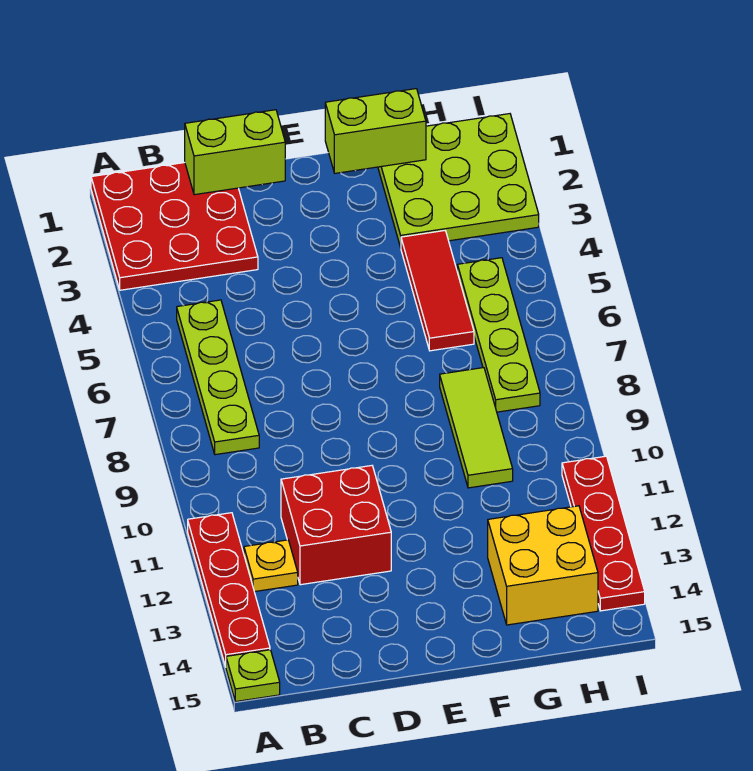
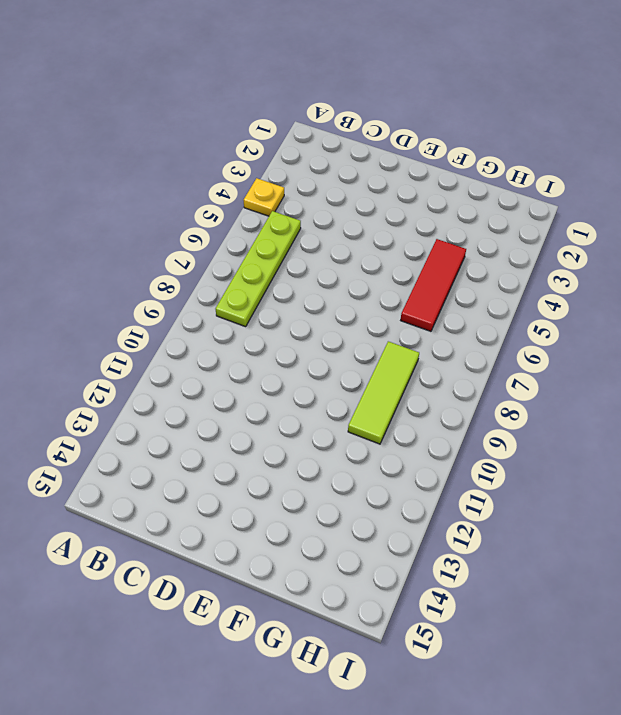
yellow plate A4 level 1 -> yellow plate B12 level 1
none -> red plate A1:C3 level 1
none -> red plate A11:A14 level 1
none -> lime plate A15 level 1

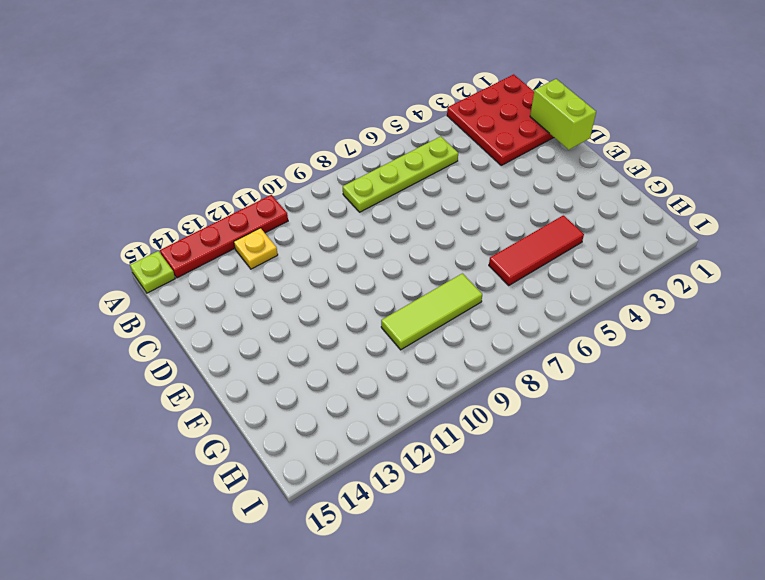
none -> red brick C11:D12 level 1
none -> lime plate G1:I3 level 1
none -> yellow brick G13:H14 level 1

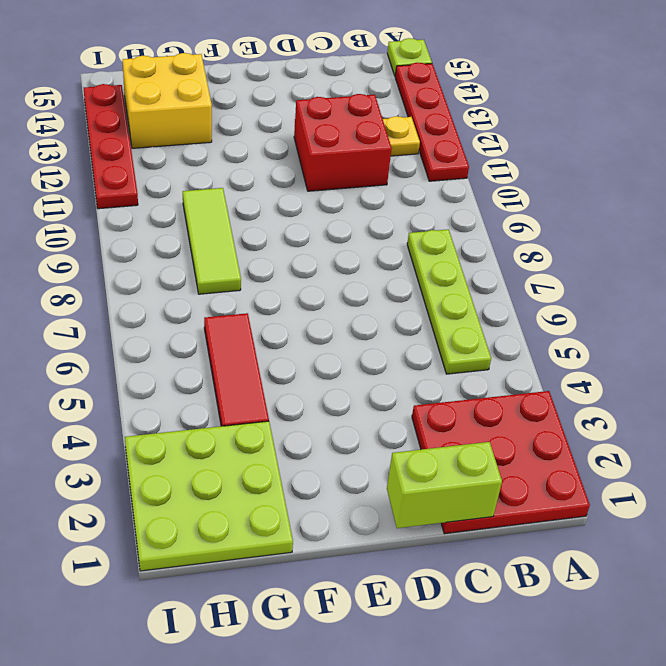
none -> lime plate H5:H8 level 1
none -> lime brick F1:G1 level 2

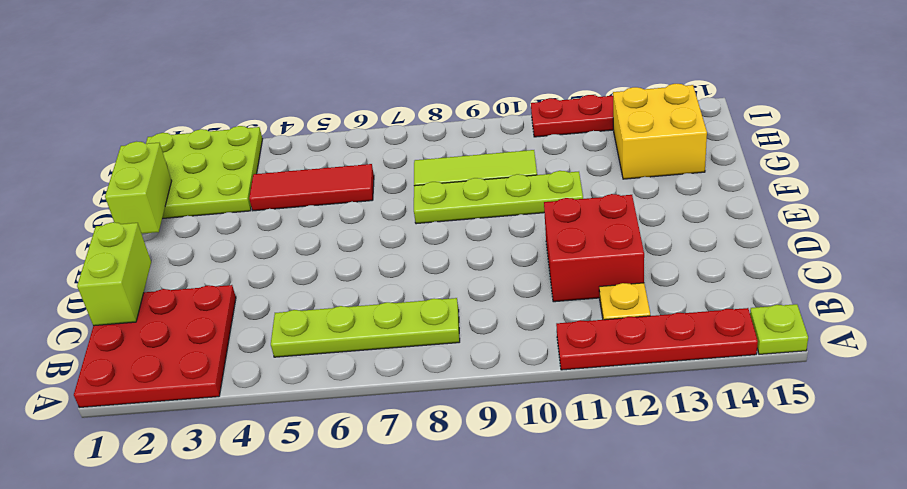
lime plate F8:F11 level 1 -> lime plate H5:H8 level 1

